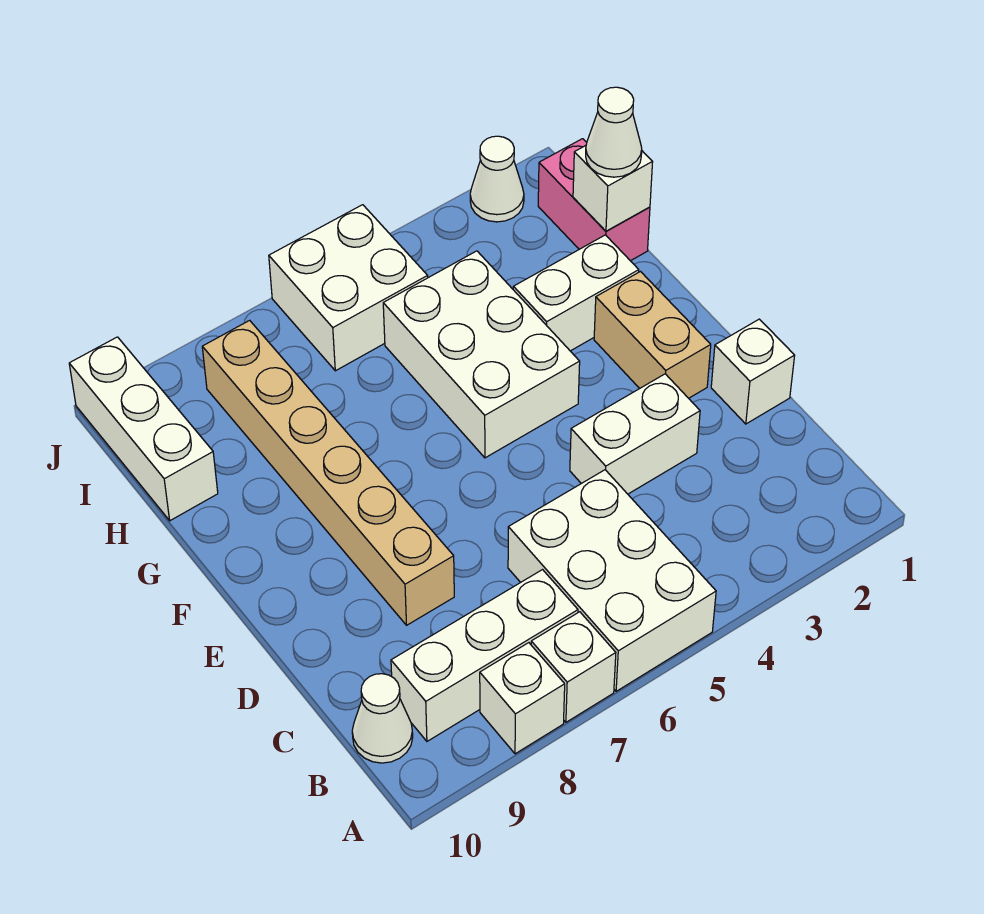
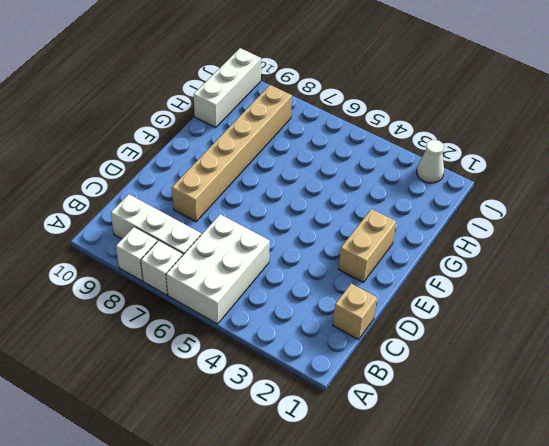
tan brick C1 level 1 -> none
none -> white cone B10 level 1
none -> white brick D1 level 1
none -> white brick D3:D4 level 1

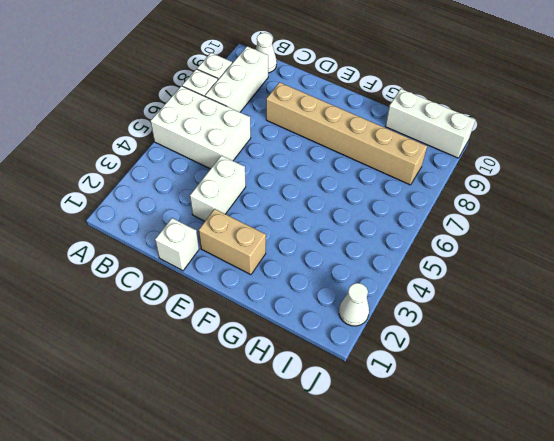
none -> white brick F4:H5 level 1
none -> white brick G2:G3 level 1
none -> pink brick H1:I1 level 1

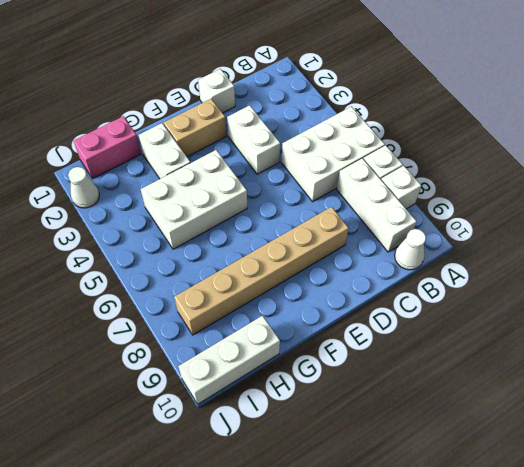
none -> white brick I5:J6 level 1
none -> white brick H1 level 2
none -> white cone H1 level 3

